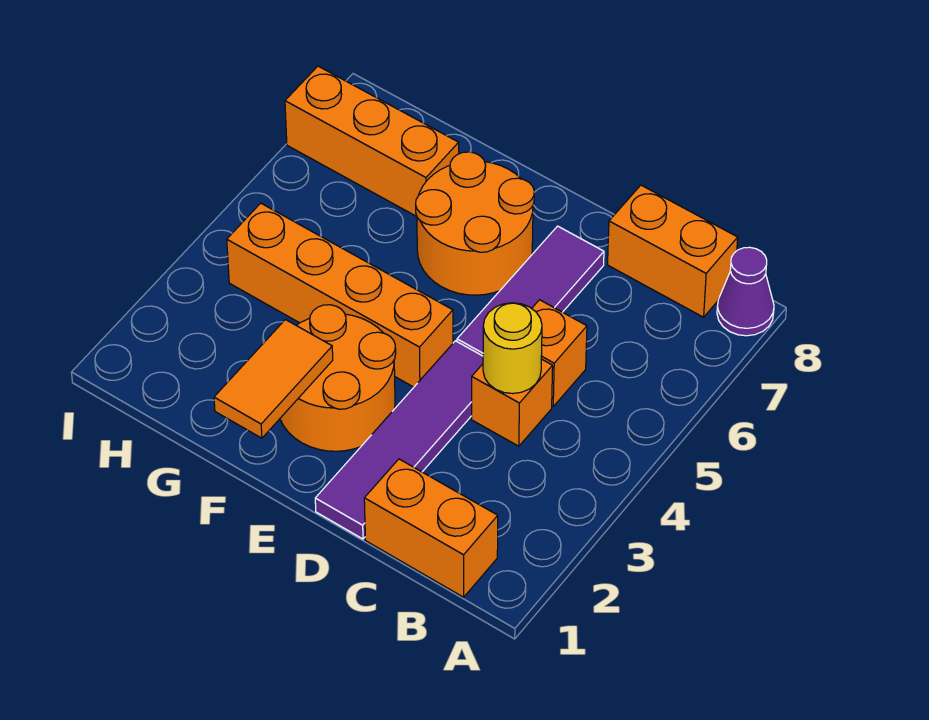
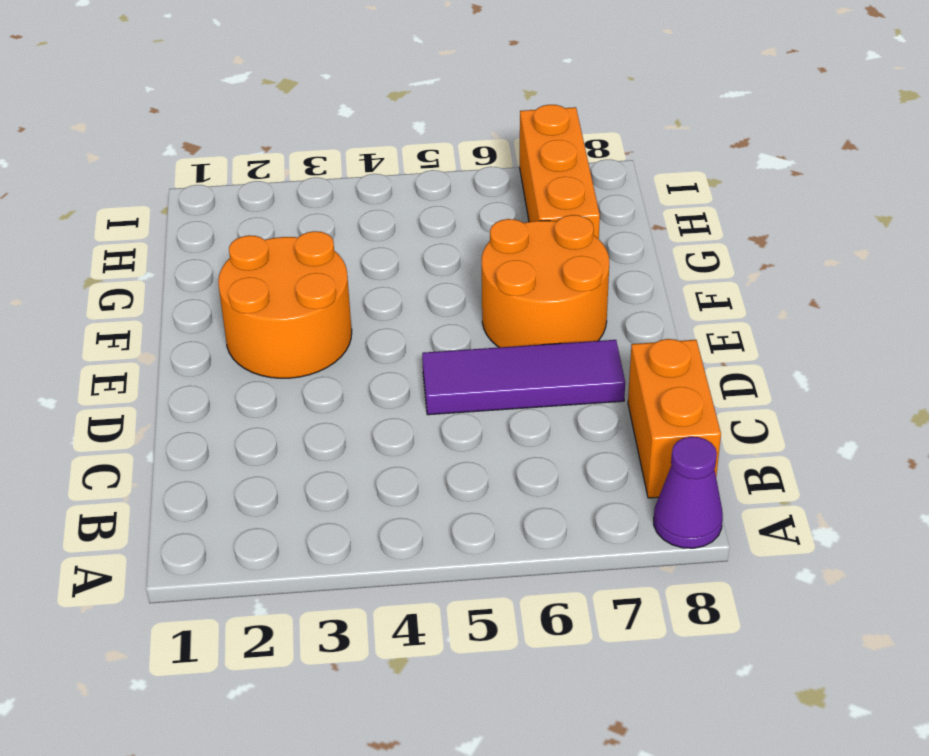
none -> orange brick B1:C1 level 1
none -> orange brick C4 level 1
none -> orange brick C5 level 1

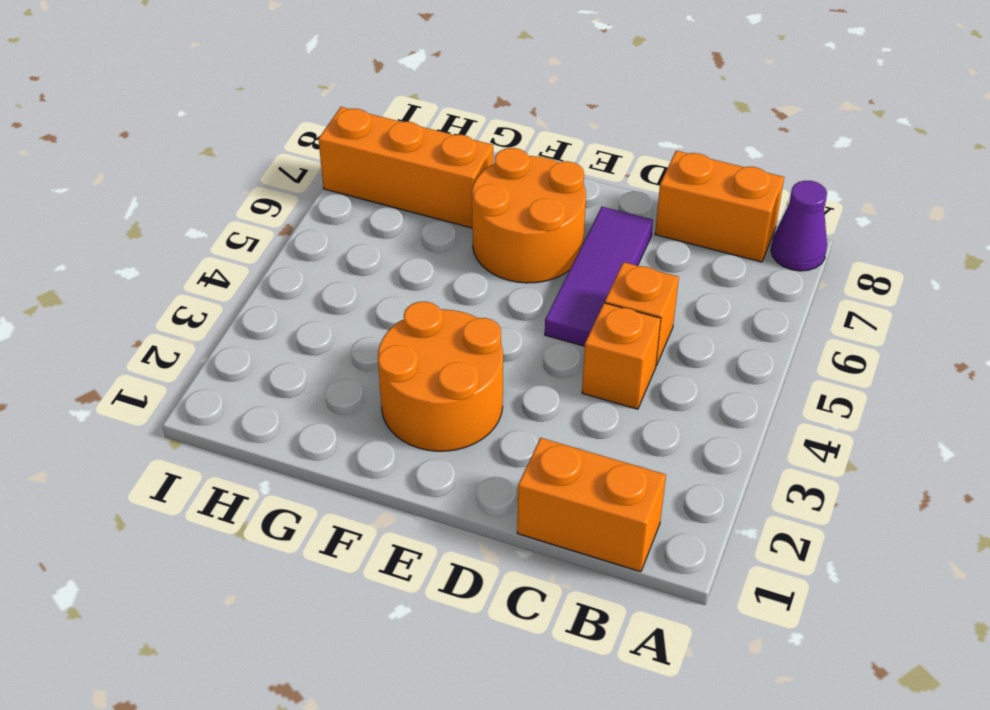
none -> purple tile D1:D4 level 1
none -> orange brick E4:H4 level 1
none -> yellow round brick C4 level 2

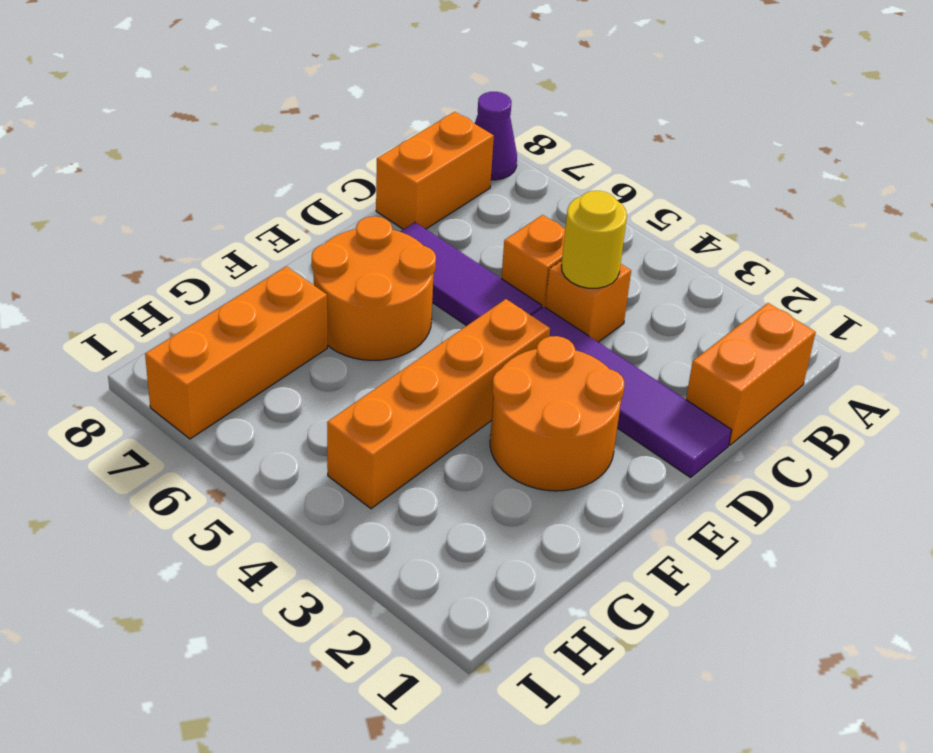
none -> orange tile F1:F2 level 2

